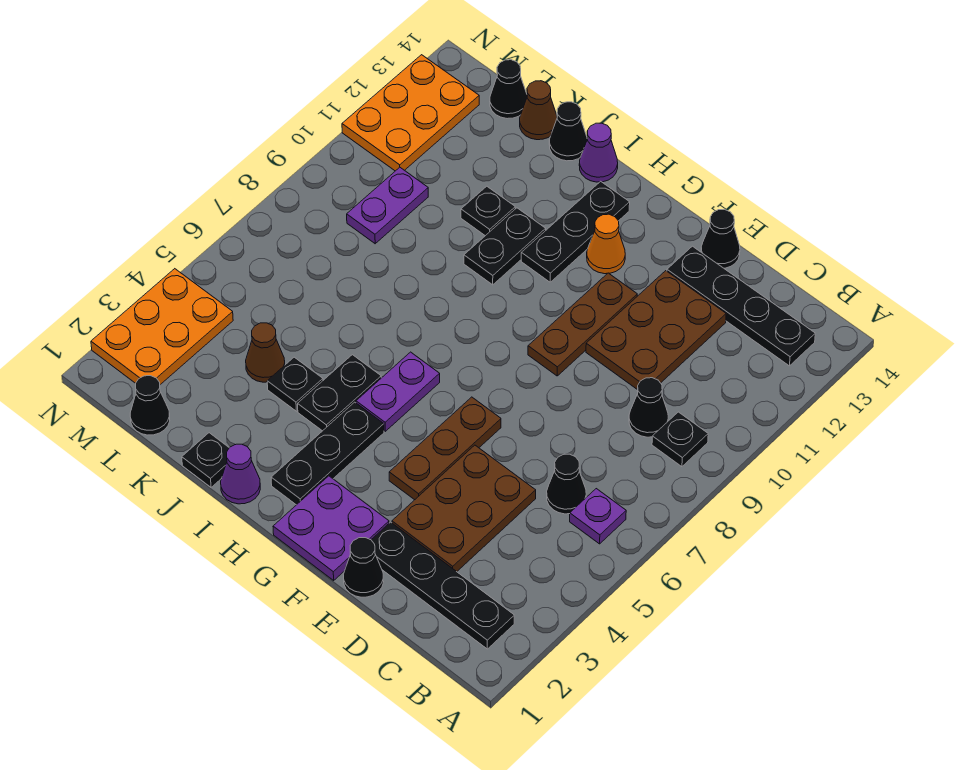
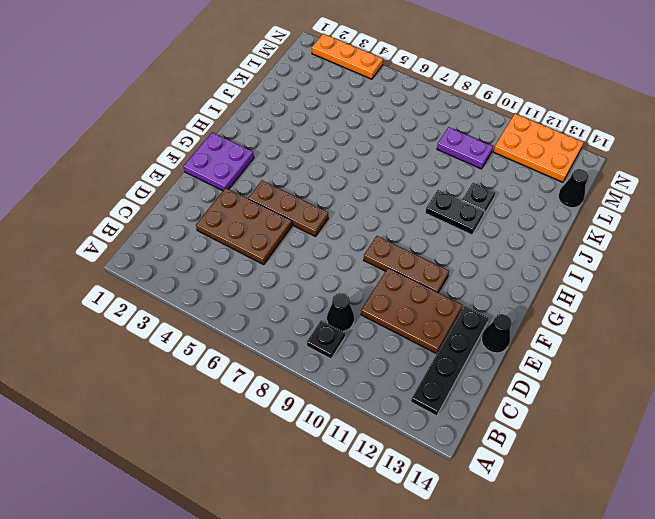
orange plate N2:N4 level 1 -> orange plate M2:N4 level 1
none -> black plate B2:E2 level 1
none -> purple plate B6 level 1
none -> black cone C6 level 1
none -> black cone E1 level 1

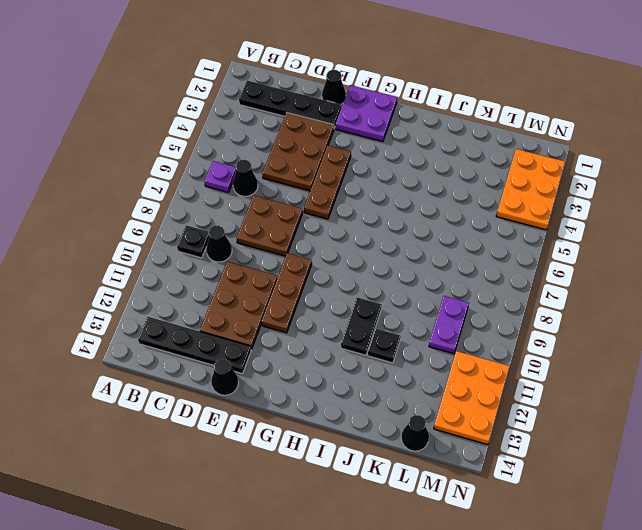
brown plate D7:E8 level 1 -> none
none -> orange cone G12 level 1
none -> black plate H2:H4 level 1
none -> purple plate H5:H6 level 1
none -> black plate H11:H13 level 1

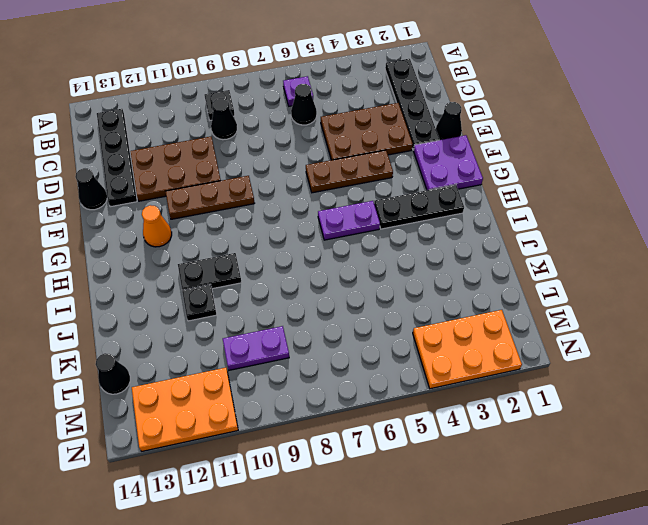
none -> black plate H11:H13 level 1
none -> purple cone I1 level 1
none -> black plate I4:I5 level 1
none -> purple cone I14 level 1

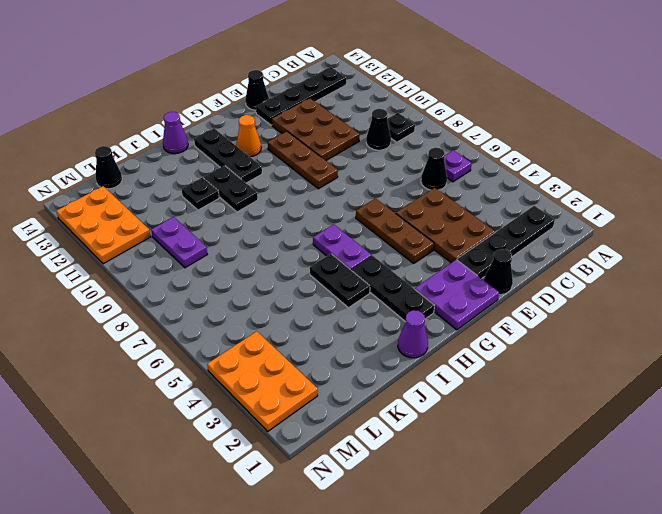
none -> black plate J1 level 1
none -> black plate J4 level 1
none -> black cone J14 level 1
none -> brown cone K4 level 1

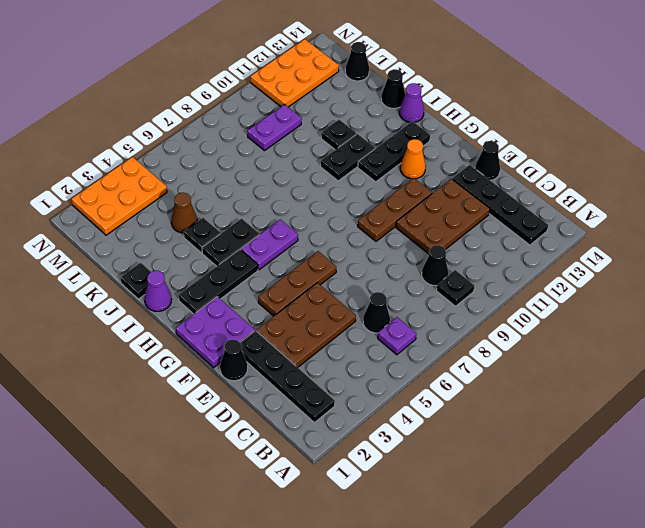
none -> brown cone K14 level 1
none -> black cone L1 level 1

